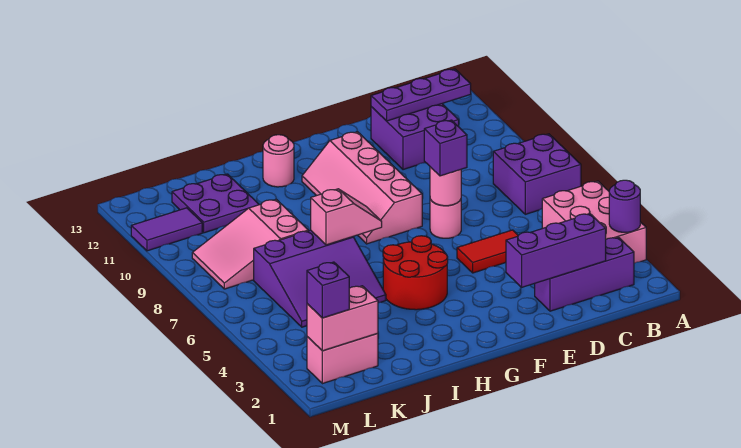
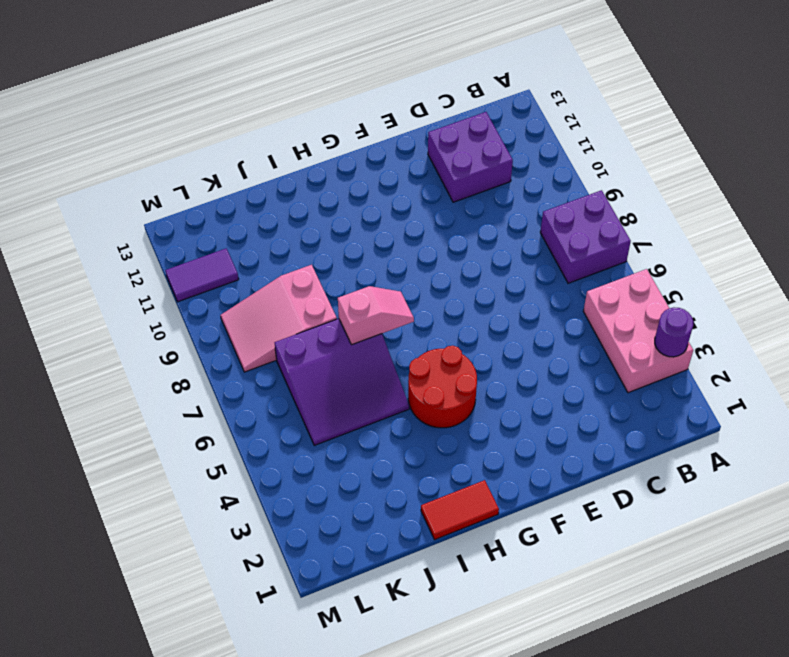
red tile H1:I1 level 1 -> red tile D5:E5 level 1
none -> purple brick B2:D2 level 1
none -> pink round brick E7 level 1
none -> pink slope F8:G11 level 1 top F

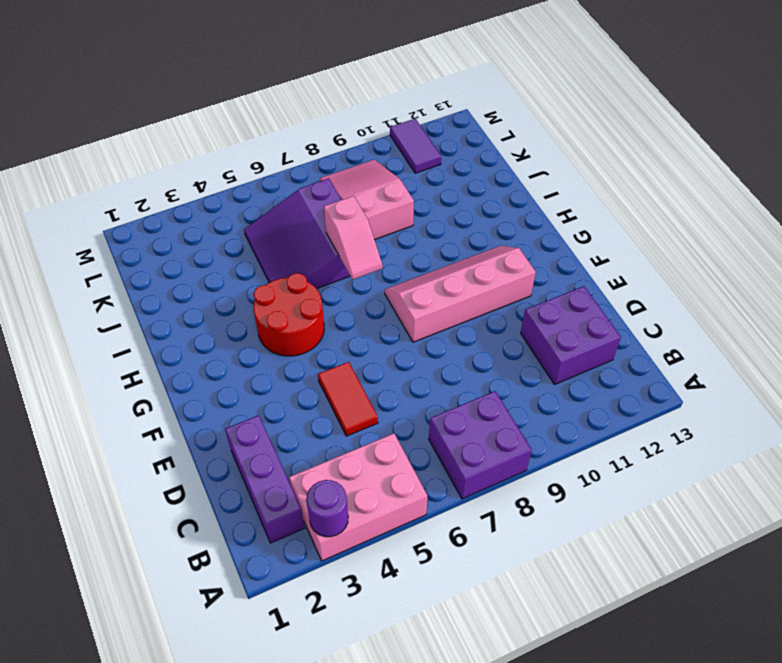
none -> pink round brick E7 level 1
none -> pink round brick H12 level 1
none -> purple plate J11:K12 level 1

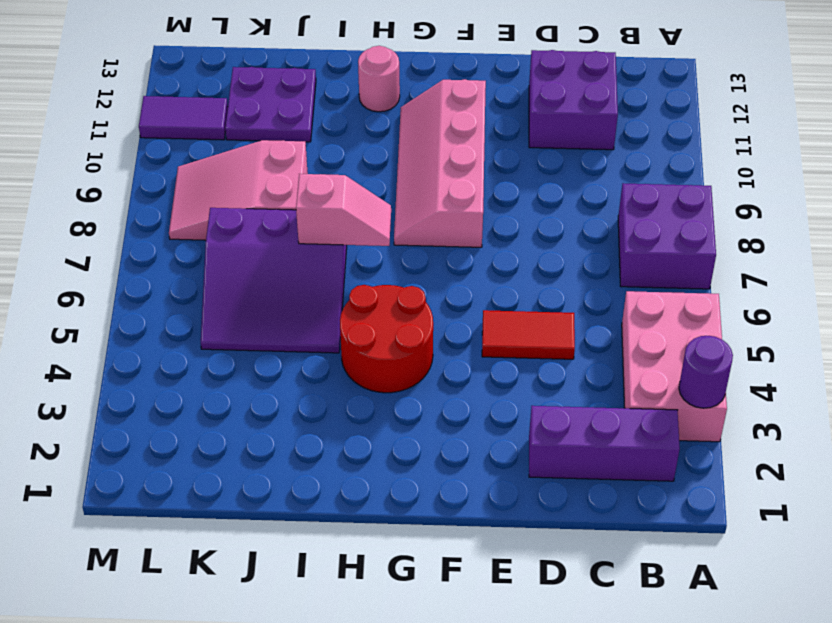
none -> pink round brick E7 level 1
none -> pink brick K2:L2 level 1
none -> purple plate B12:D12 level 2

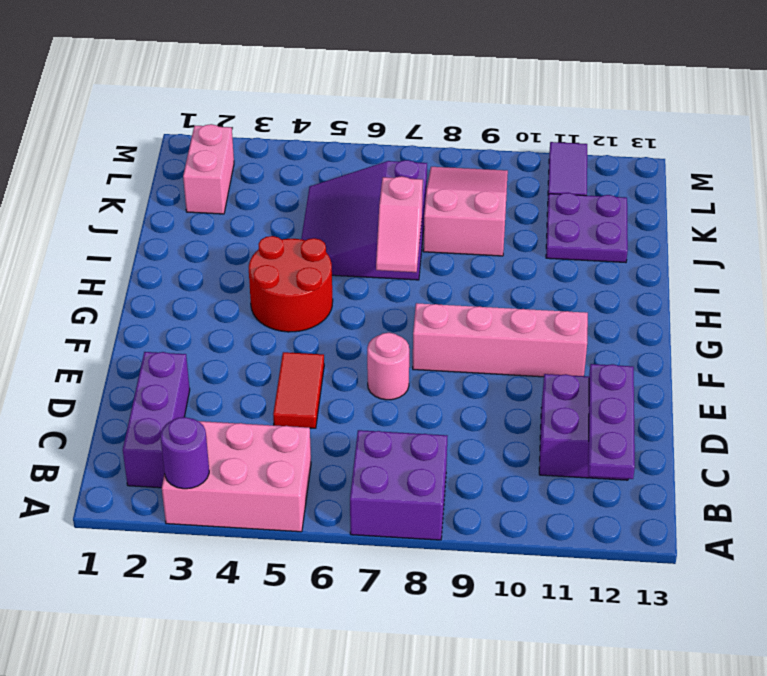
none -> pink round brick H12 level 1
none -> purple brick C2:E2 level 2
none -> pink round brick E7 level 2

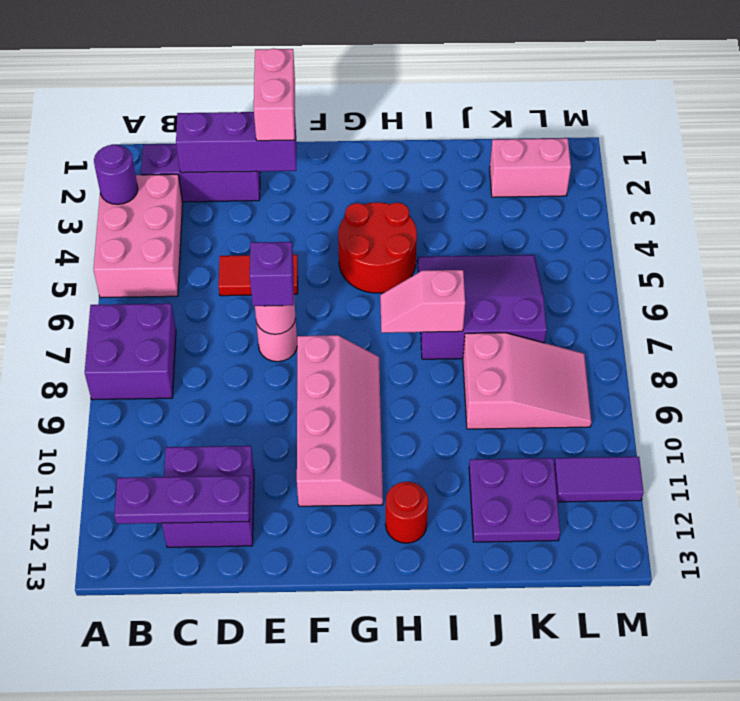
pink brick E1:E2 level 3 -> pink brick K2:L2 level 2
red round brick H12 level 1 -> pink round brick H12 level 1
none -> purple brick L2 level 3

